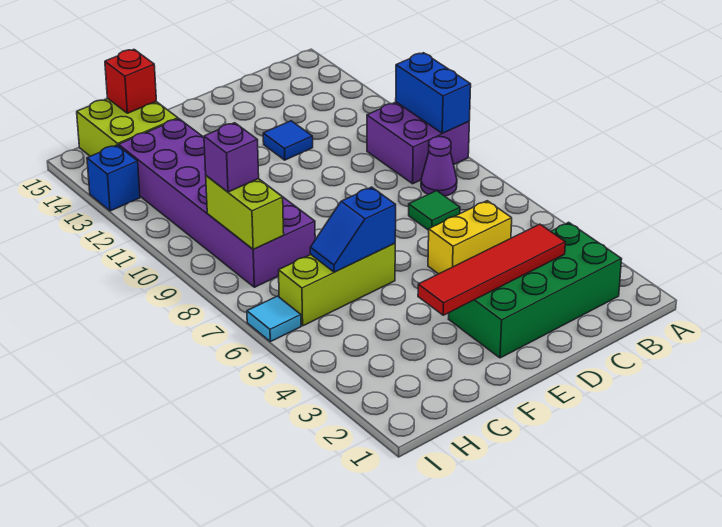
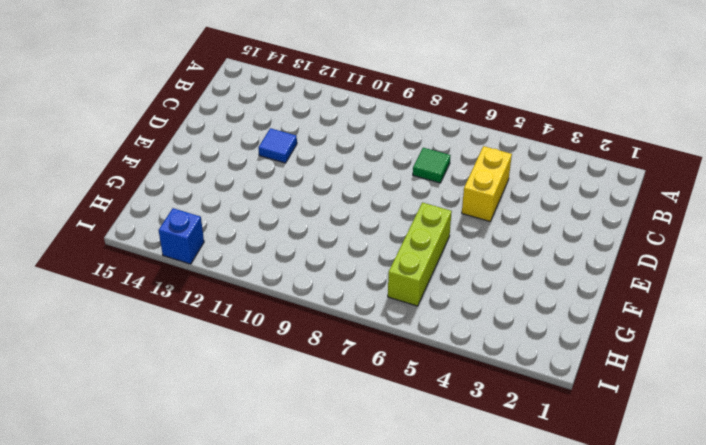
none -> purple brick A9:B10 level 1
none -> green brick B2:E3 level 1
none -> purple cone B8 level 1

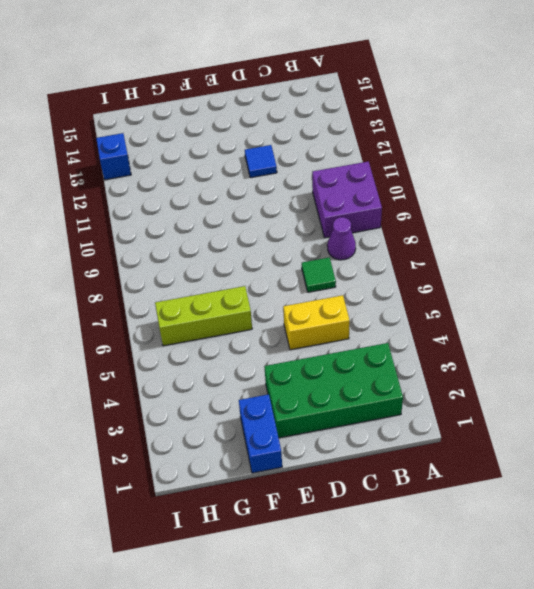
blue brick F1:F2 level 1 -> blue brick A9:A10 level 2
none -> purple brick G8:H13 level 1
none -> lime brick G14:H15 level 1
none -> cyan tile I6 level 1

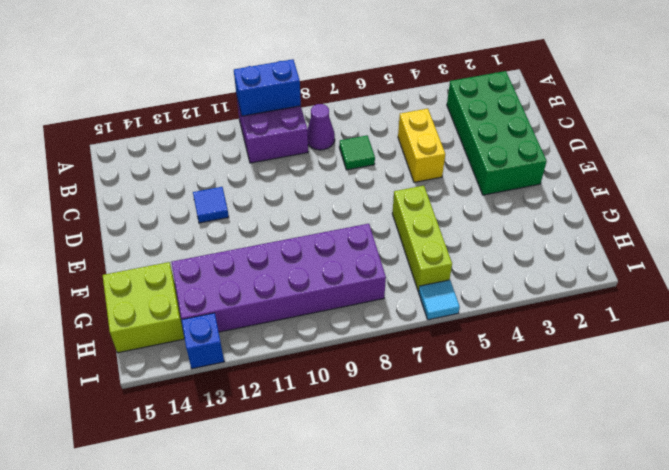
none -> red tile C3:F3 level 2
none -> blue slope F6:G6 level 2 top F
none -> red brick G15 level 2

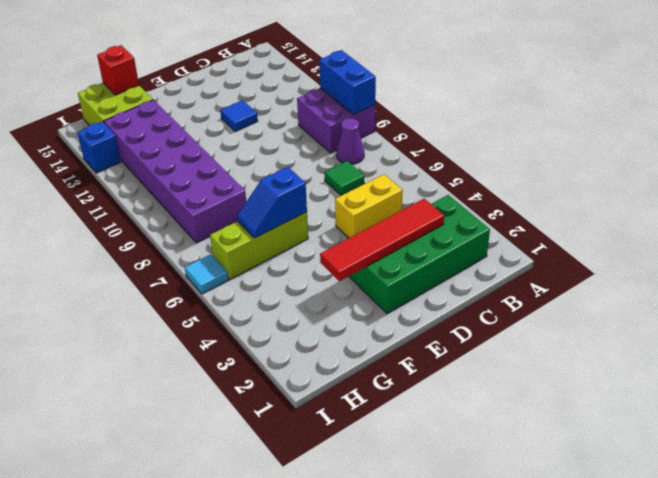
none -> lime brick H8:H9 level 2
none -> purple brick H9 level 3

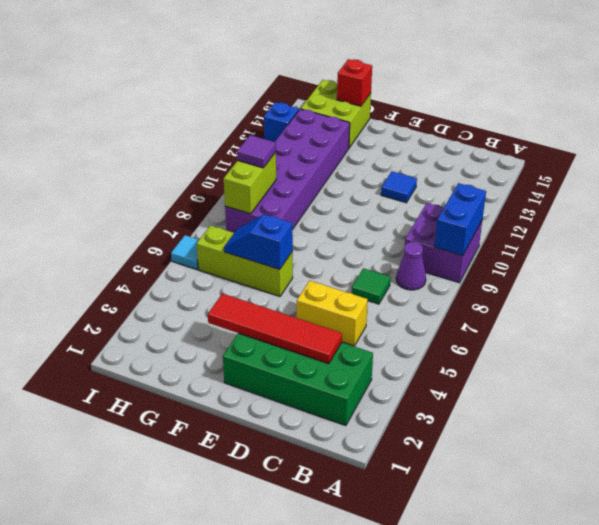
purple tile H9 level 3 -> purple brick H9 level 3

